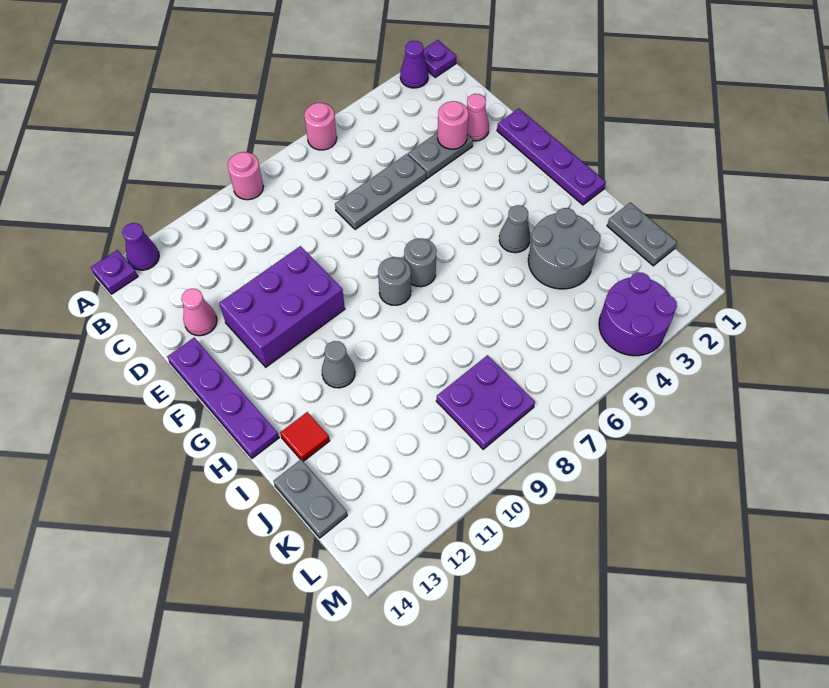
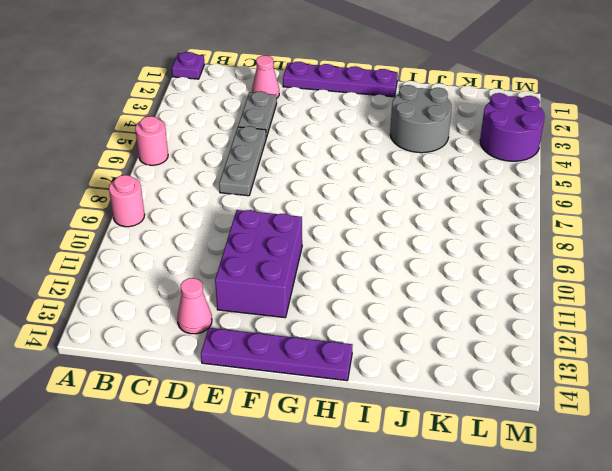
none -> purple cone A2 level 1
none -> purple cone A13 level 1
none -> purple plate A14 level 1

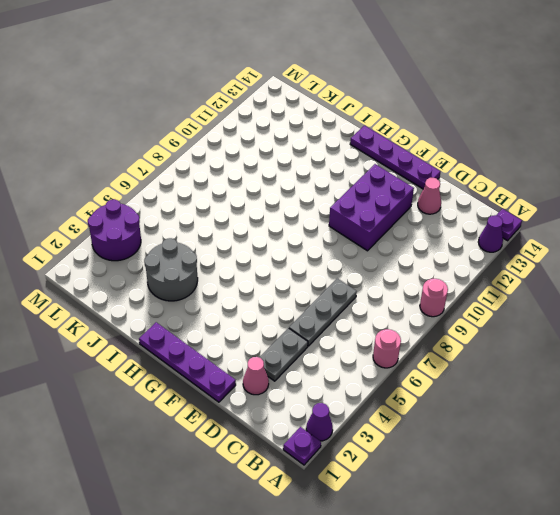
none -> grey round brick G7 level 1
none -> grey round brick G8 level 1
none -> grey cone H4 level 1

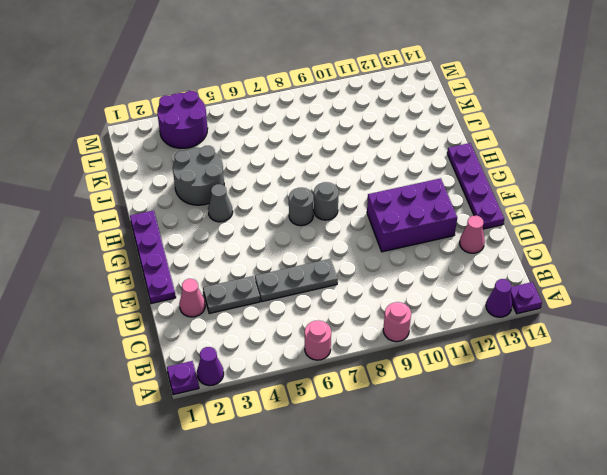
none -> grey cone H11 level 1
none -> red tile I13 level 1
none -> grey plate J1:K1 level 1

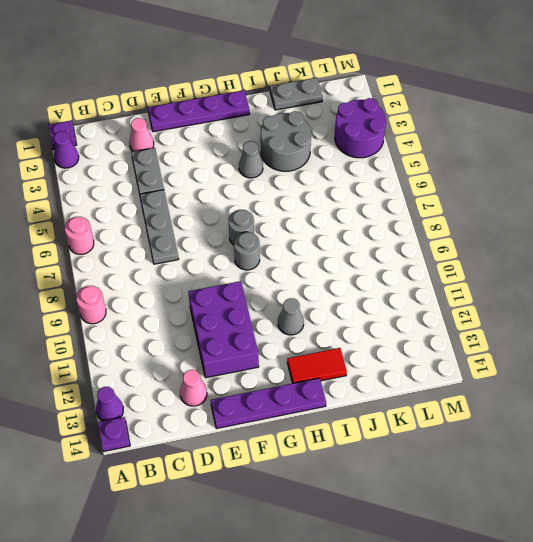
red tile H13:I13 level 1 -> red tile I13 level 1
none -> grey plate J14:K14 level 1
none -> purple plate K8:L9 level 1
none -> pink round brick D3 level 2

